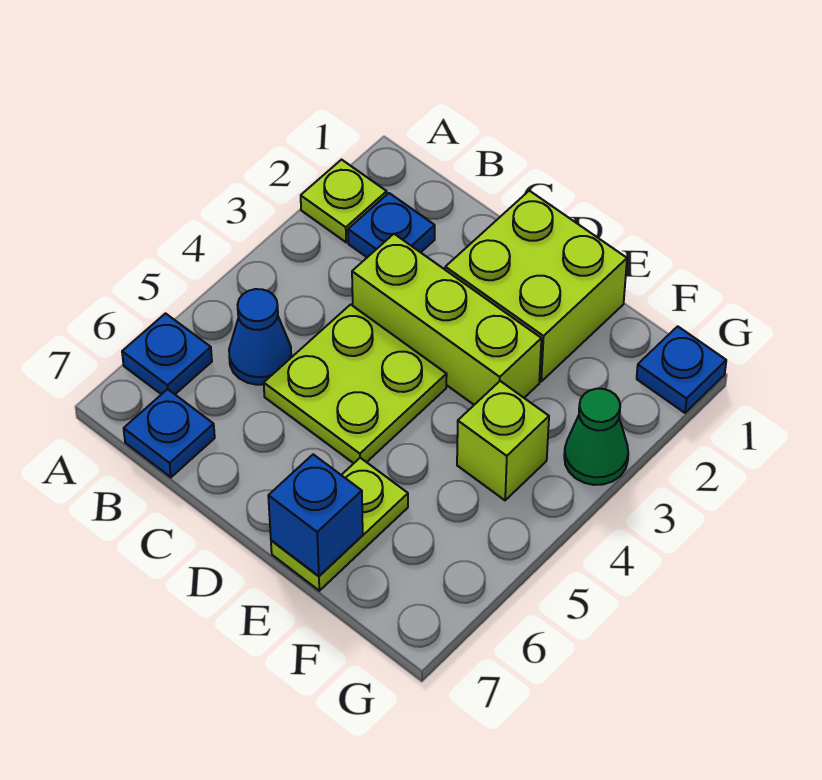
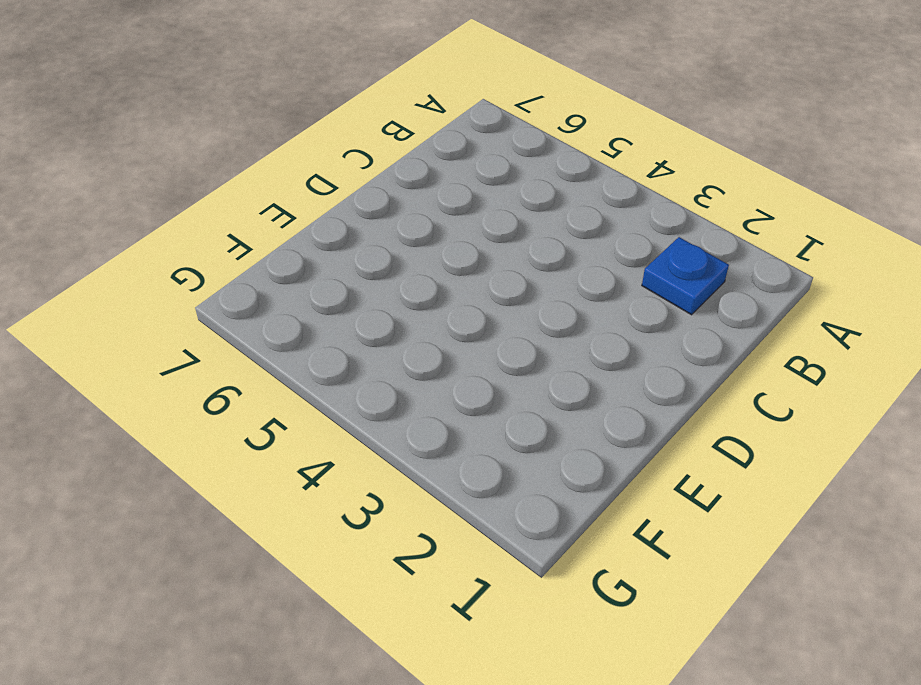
none -> lime plate A2 level 1
none -> blue plate A6 level 1
none -> blue cone B5 level 1

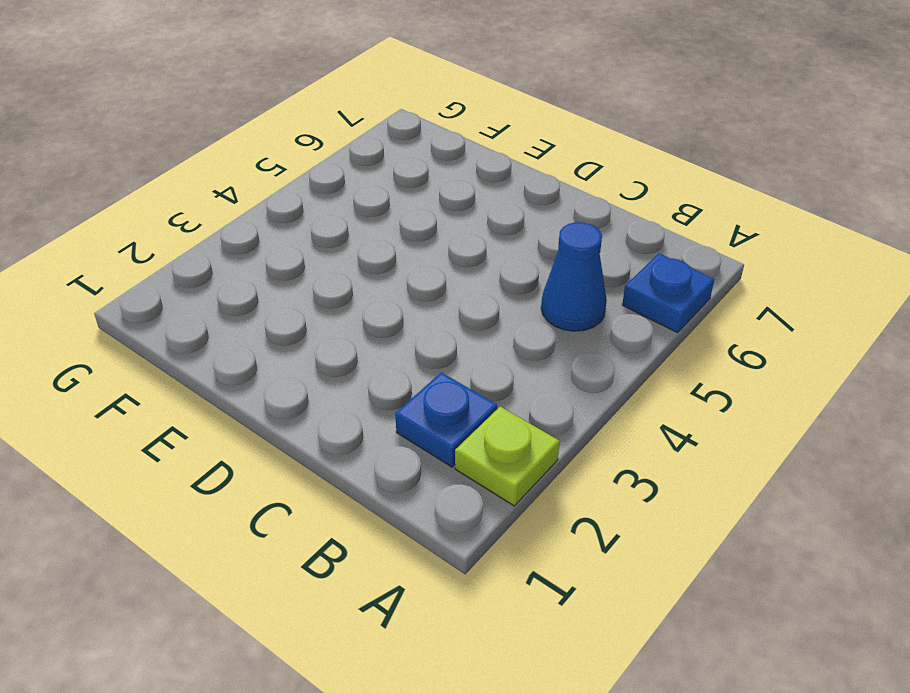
none -> blue plate B7 level 1
none -> lime brick C3:E3 level 1
none -> lime plate C4:D5 level 1

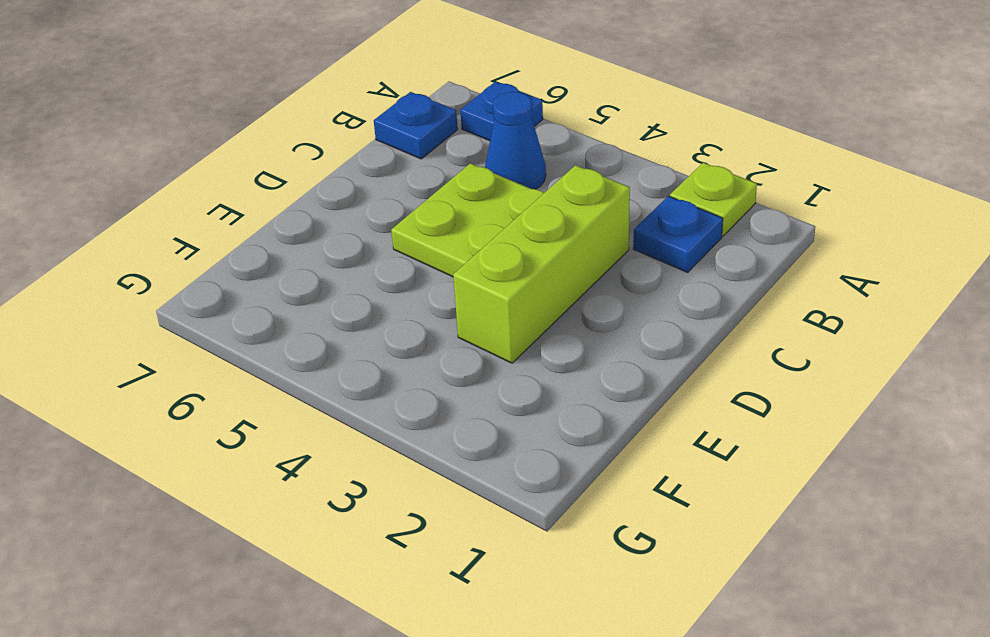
none -> lime brick D1:E2 level 1
none -> lime plate E6:E7 level 1
none -> lime brick F4 level 1

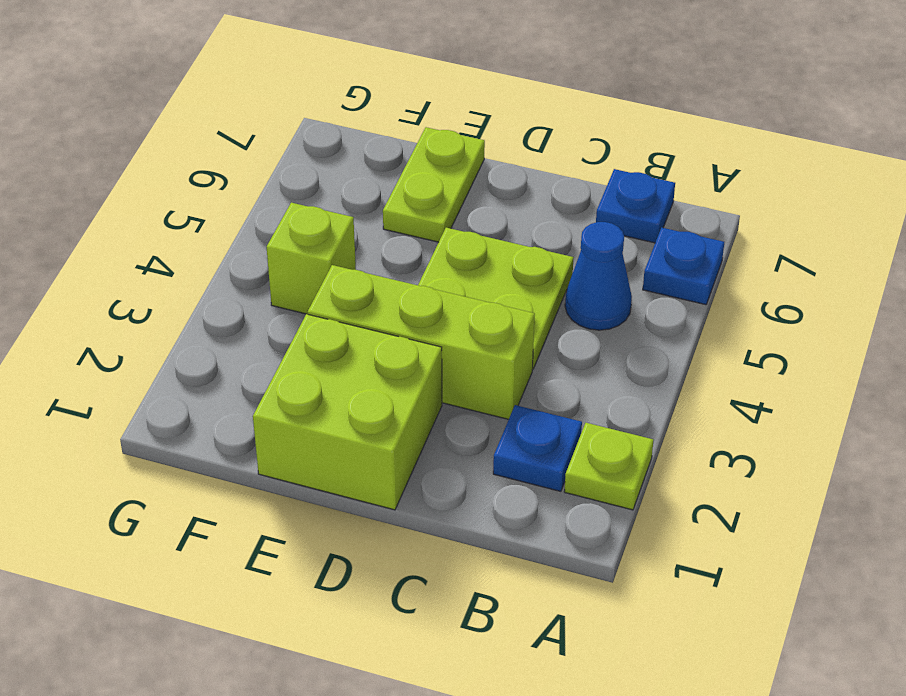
none -> blue plate G1 level 1
none -> green cone G3 level 1
none -> blue brick E7 level 2

